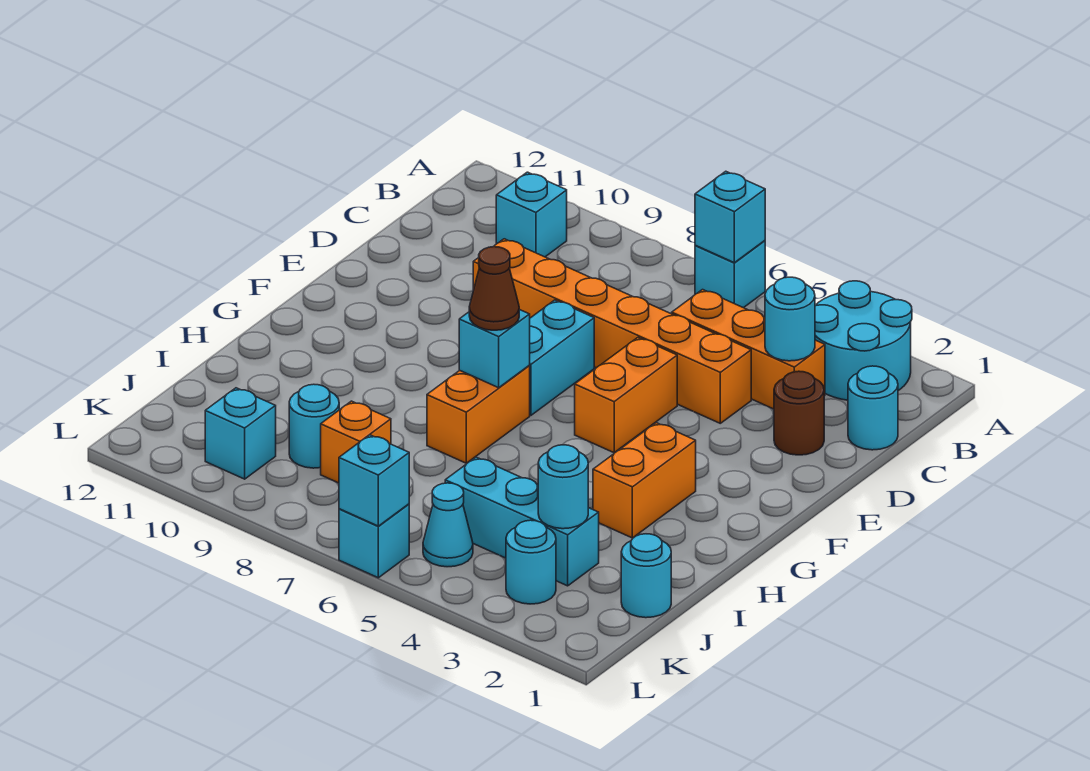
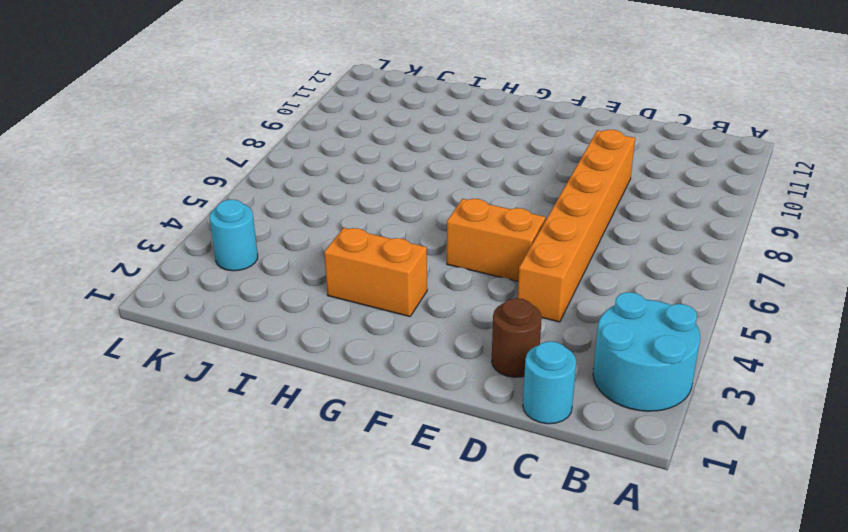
none -> cyan brick A6 level 1
none -> cyan brick B10 level 1
none -> orange brick C3:C5 level 1

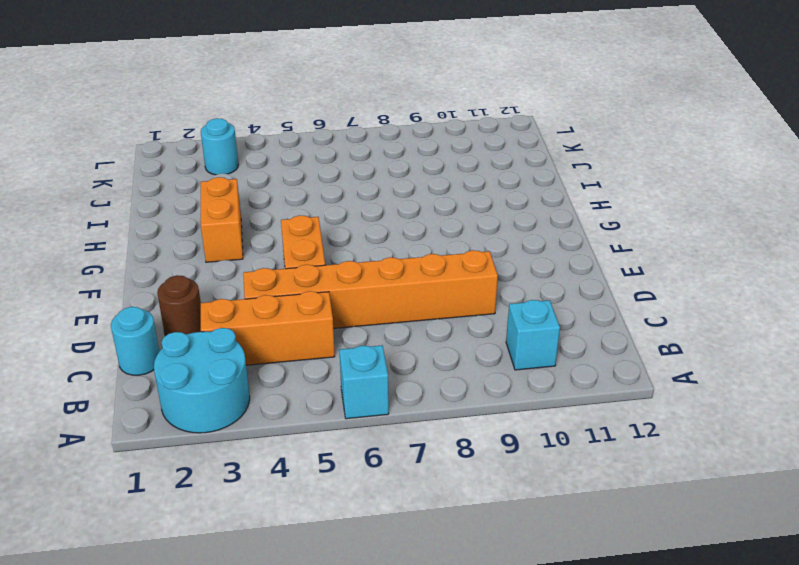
none -> cyan brick E7:F7 level 1
none -> orange brick G7:H7 level 1
none -> cyan round brick J1 level 1

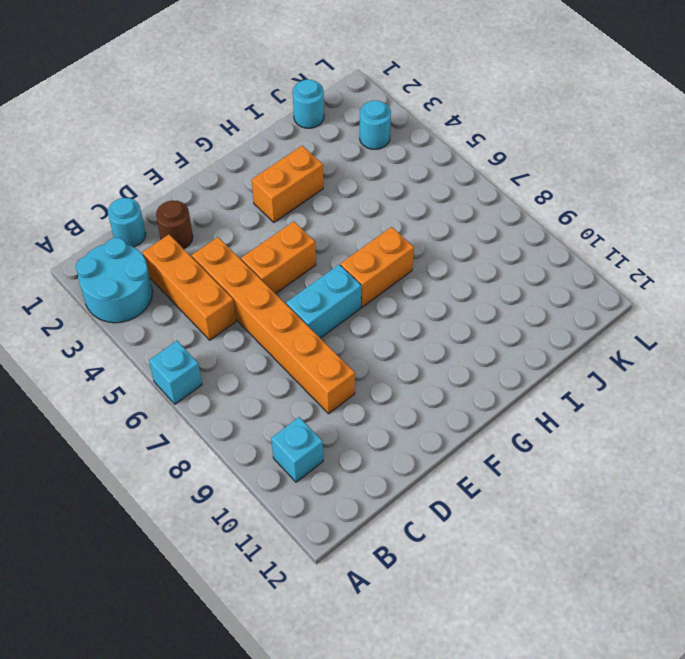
none -> cyan brick J3:J5 level 1
none -> orange brick J8 level 1
none -> cyan round brick J9 level 1

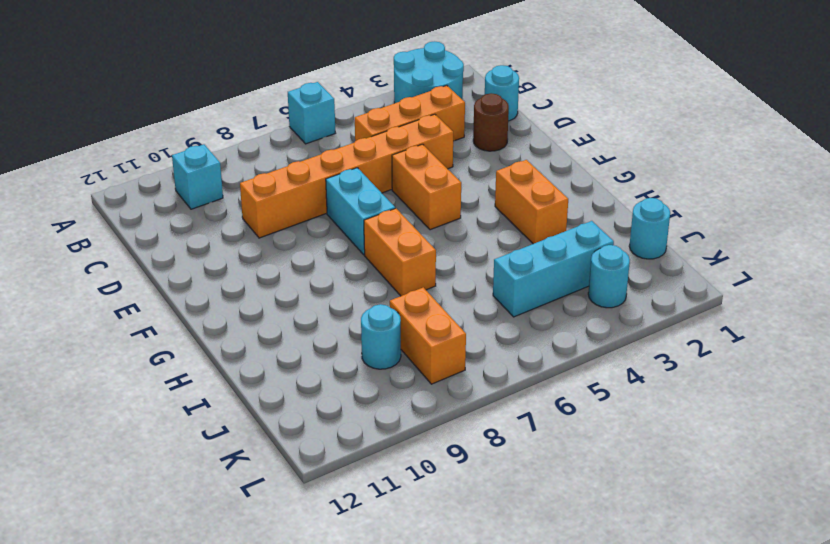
orange brick J8:K8 level 1 -> orange brick J8 level 1
none -> cyan cone K5 level 1
none -> cyan brick K10 level 1
none -> cyan brick L6 level 1

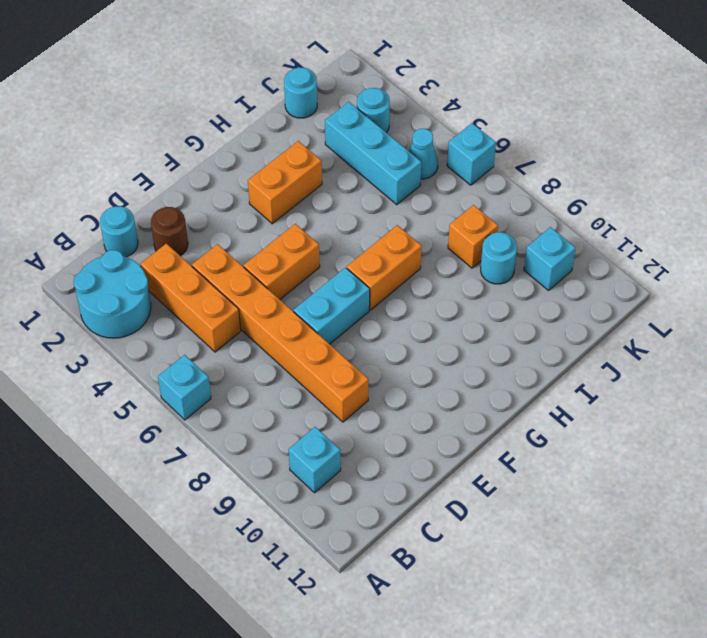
none -> cyan brick A6 level 2
none -> cyan round brick C3 level 2
none -> cyan brick G7 level 2

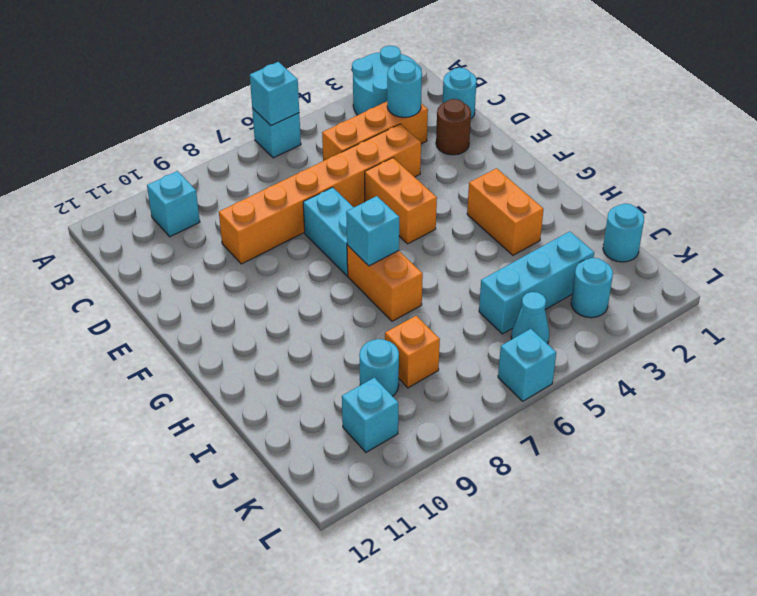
none -> cyan round brick J3 level 2
none -> cyan brick L6 level 2
none -> brown cone G7 level 3

